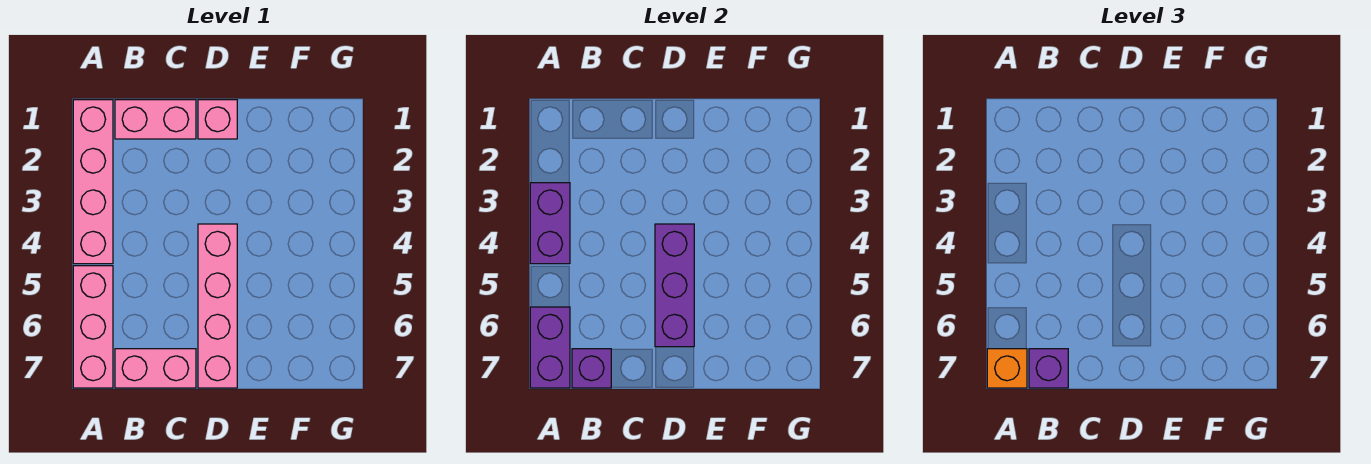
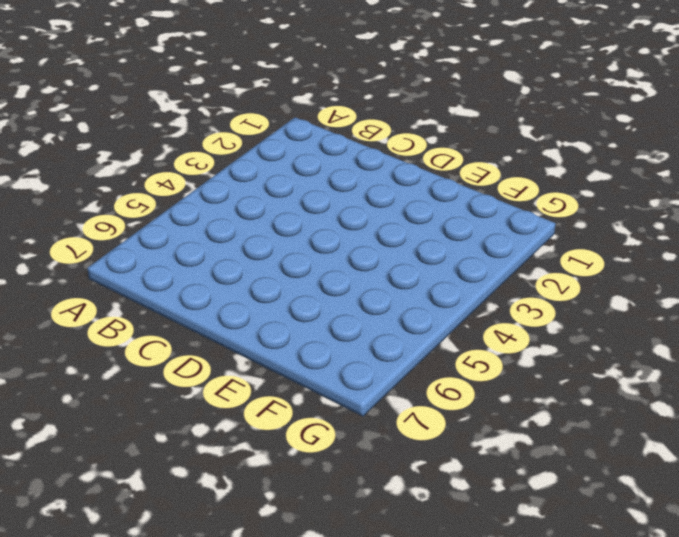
none -> pink brick A1:A4 level 1
none -> pink brick A5:A7 level 1
none -> pink brick B1:C1 level 1

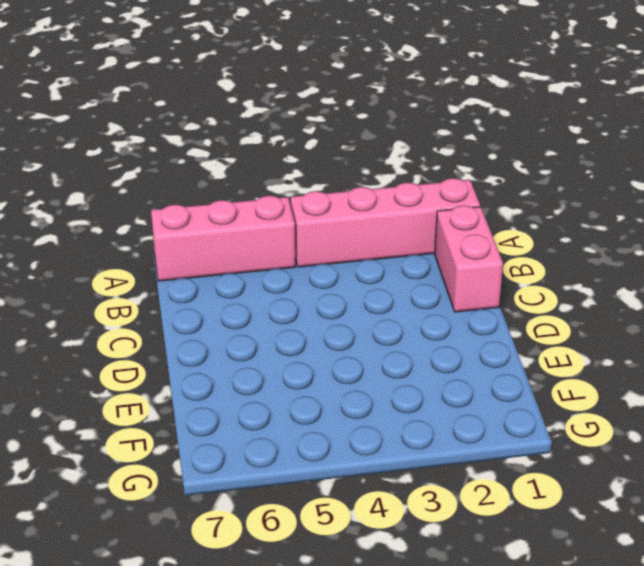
none -> pink brick B7:C7 level 1
none -> pink brick D1 level 1
none -> pink brick D4:D7 level 1

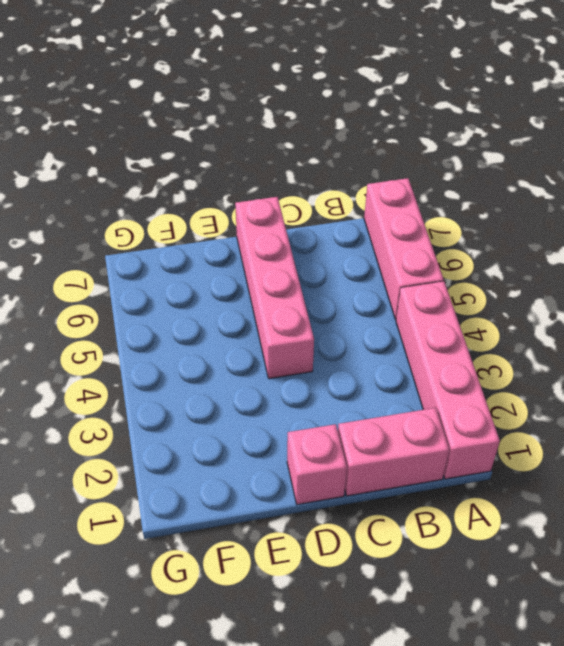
none -> pink brick B7:C7 level 1
none -> purple brick A3:A4 level 2
none -> purple brick A6:A7 level 2

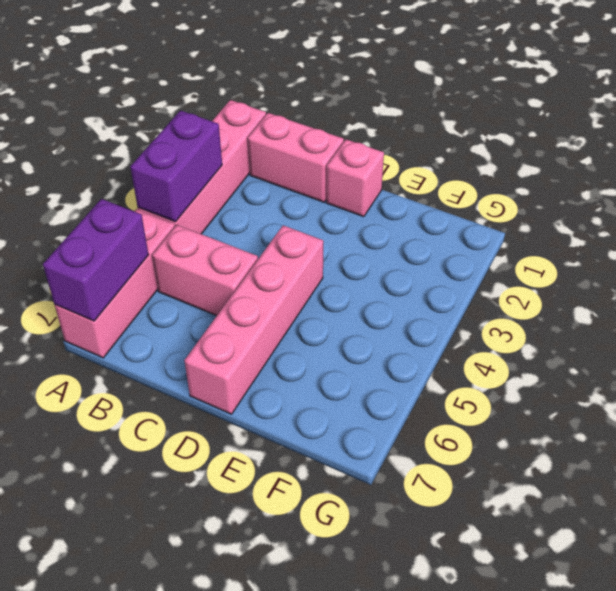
pink brick B5:C5 level 1 -> pink brick B7:C7 level 1
none -> purple brick B7 level 2
none -> purple brick D4:D6 level 2
none -> orange brick A7 level 3

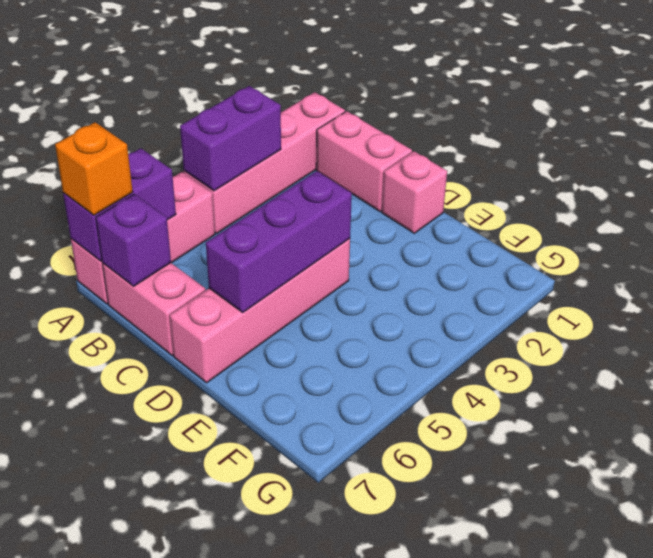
none -> purple brick B7 level 3

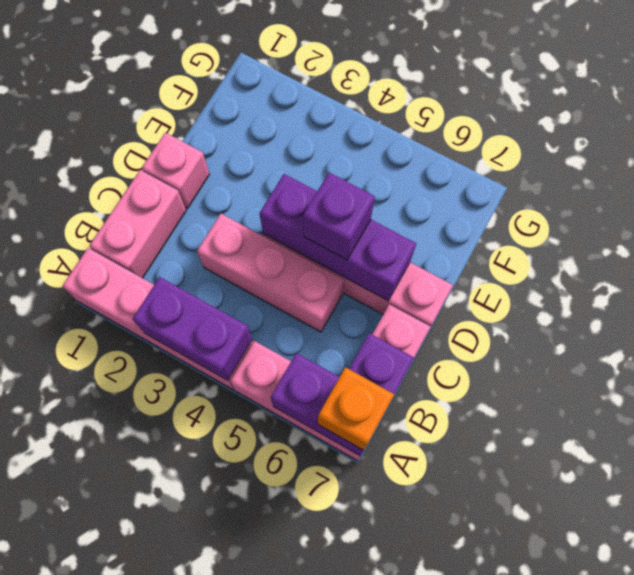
pink brick C3:C5 level 1 -> none
purple brick D5 level 3 -> purple brick B7 level 3

